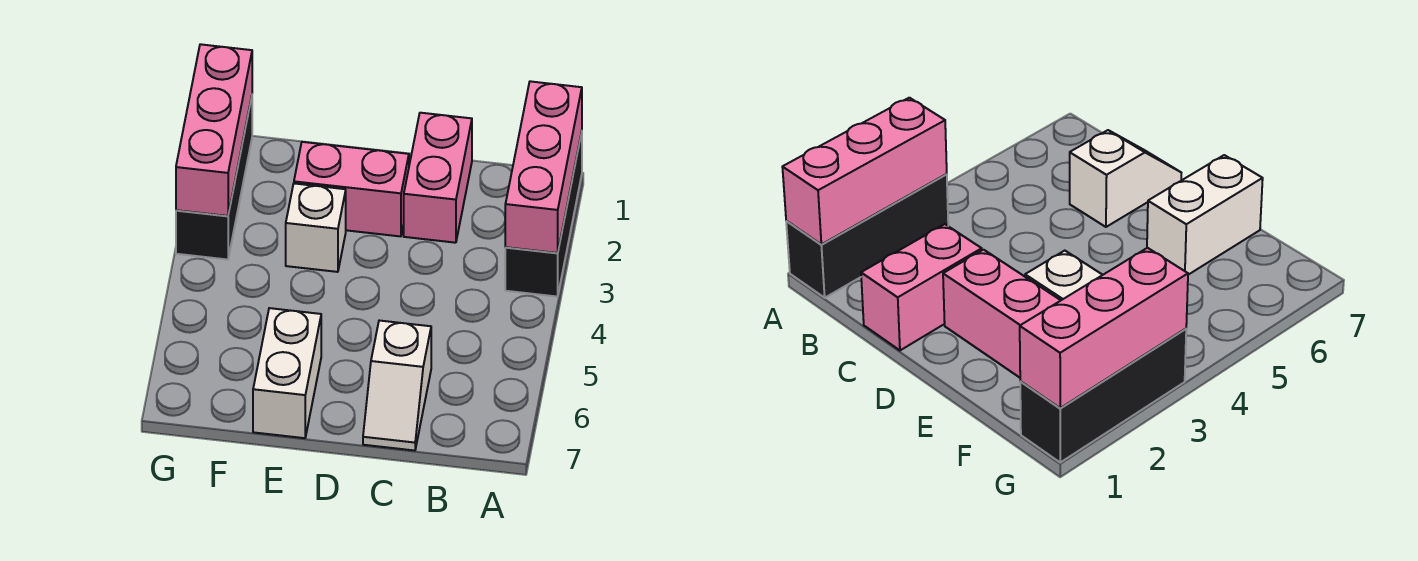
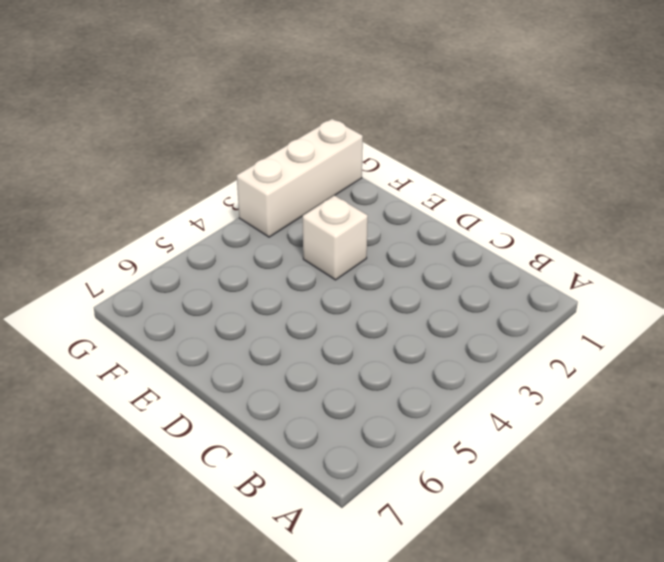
white brick G1:G3 level 1 -> black brick G1:G3 level 1
none -> black brick A1:A3 level 1
none -> pink brick C1:C2 level 1

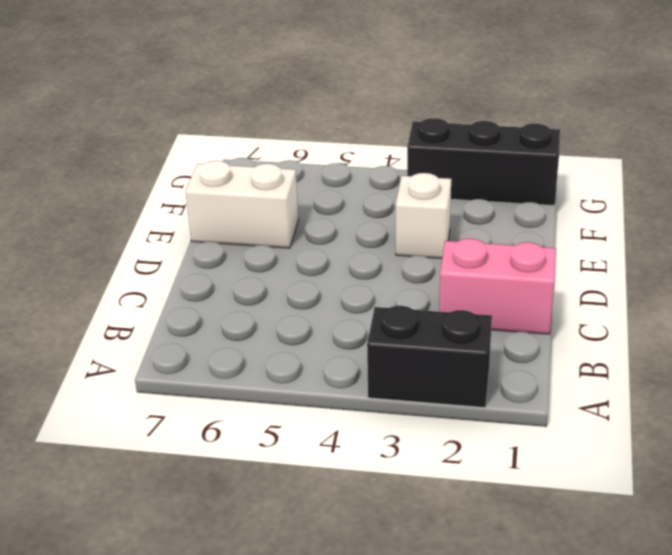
black brick A2:A3 level 1 -> black brick A1:A3 level 1
none -> white slope C6:C7 level 1 top 6
none -> pink brick D2:E2 level 1

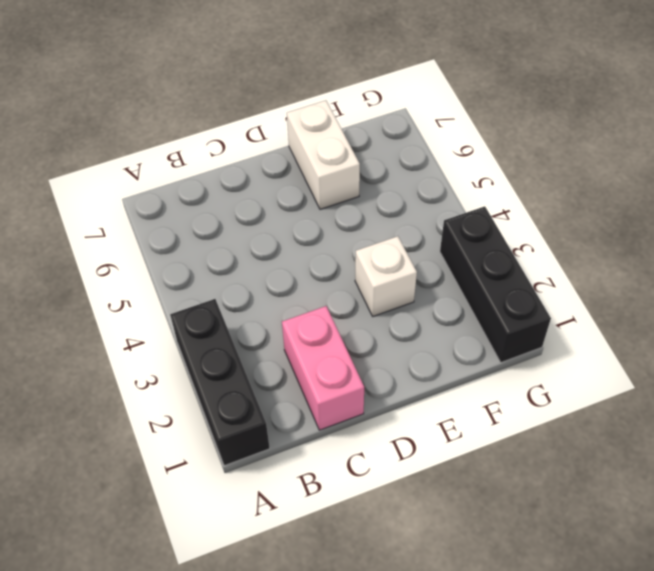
none -> white slope C6:C7 level 1 top 6
none -> pink brick D2:E2 level 1

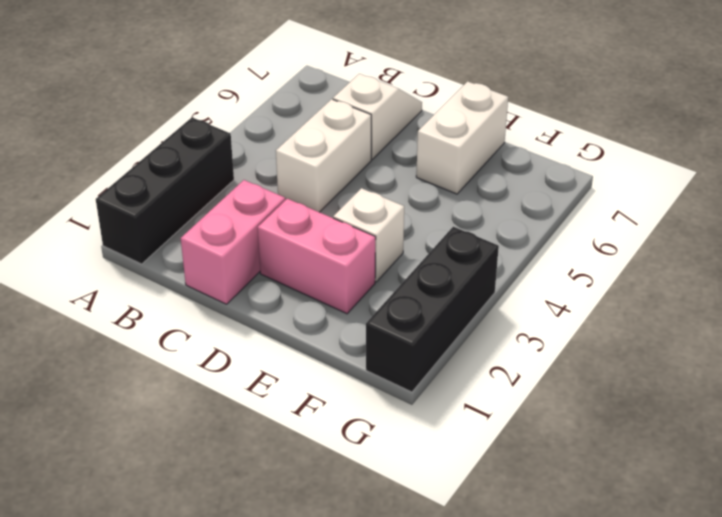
white brick C4:C5 level 1 -> none
none -> pink brick A1:A3 level 2
none -> pink brick G1:G3 level 2

